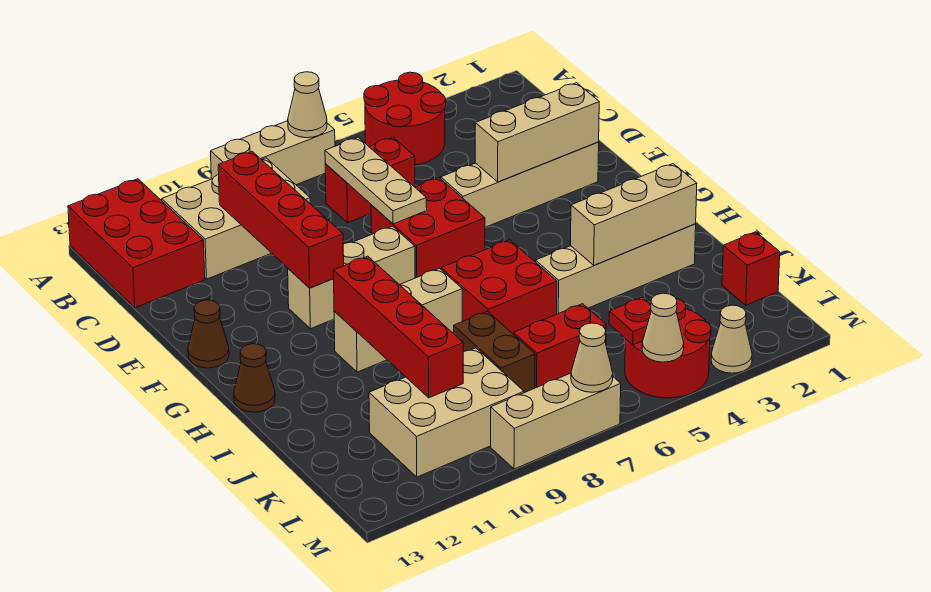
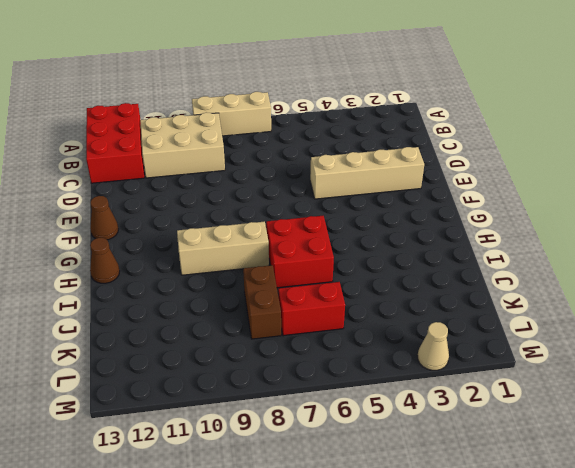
none -> red round brick A4:B5 level 1
none -> red brick C6:C7 level 1
none -> red brick E6:F7 level 1

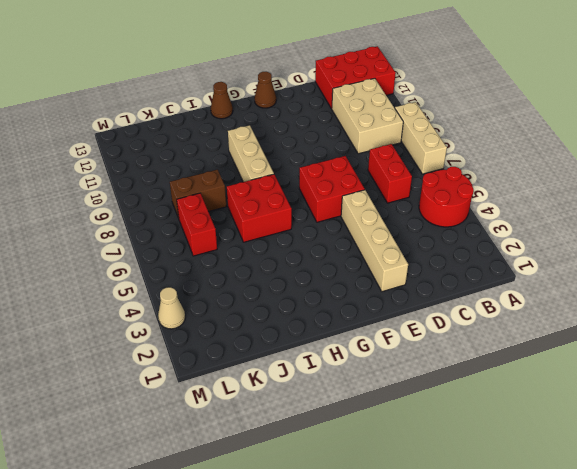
none -> tan brick F8:F10 level 1
none -> tan brick I2:I5 level 1
none -> red brick K1 level 1

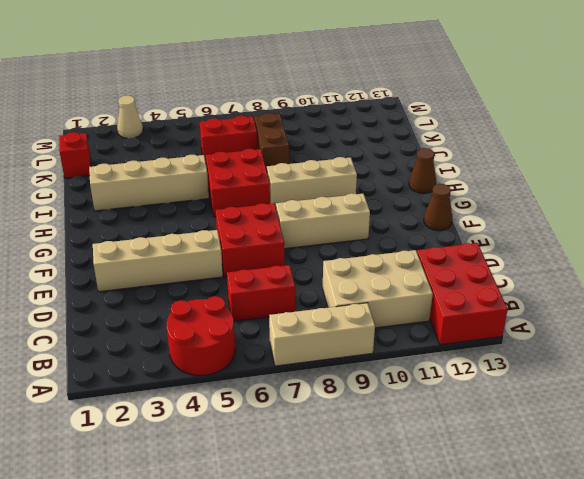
none -> tan brick K9:L11 level 1
none -> red round brick L4:M5 level 1
none -> tan brick M7:M9 level 1

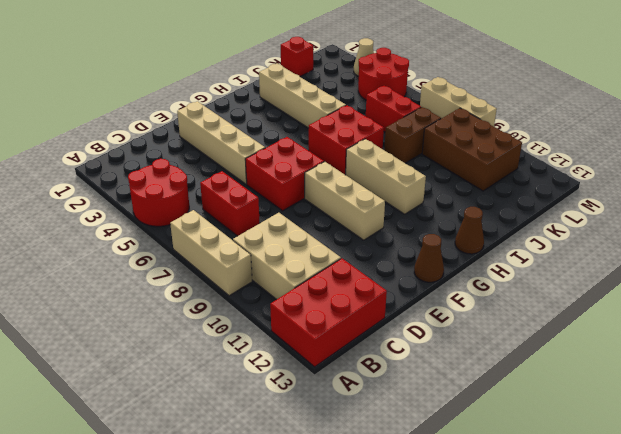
brown brick K9:L11 level 1 -> tan brick K9:L11 level 1
none -> tan cone A7 level 2
none -> tan plate C7:E7 level 2
none -> red brick C10:F10 level 2

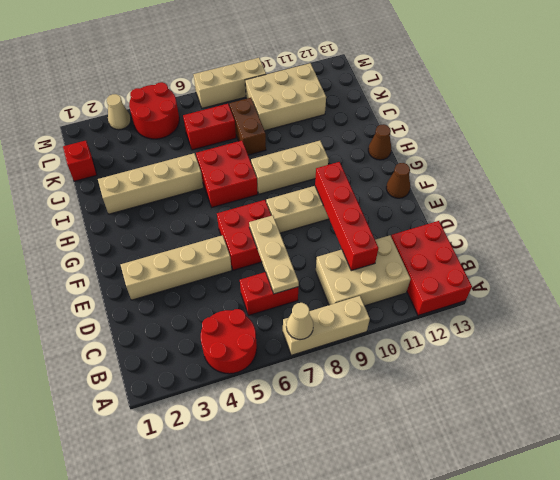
none -> tan brick E2:E4 level 2
none -> red brick H10:K10 level 2
none -> tan brick I2:I4 level 2

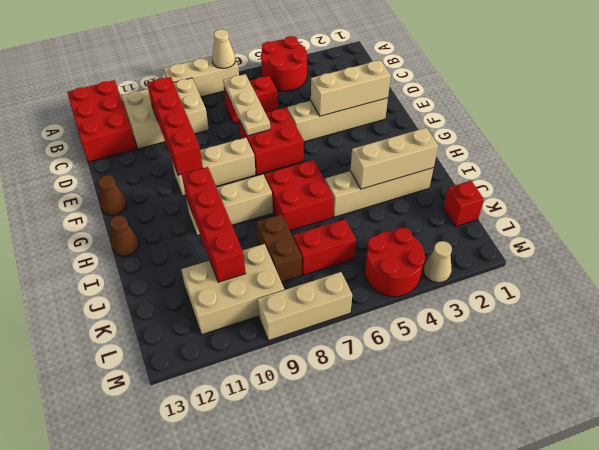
none -> red plate L5 level 2
none -> tan cone M5 level 2
none -> tan cone M7 level 2

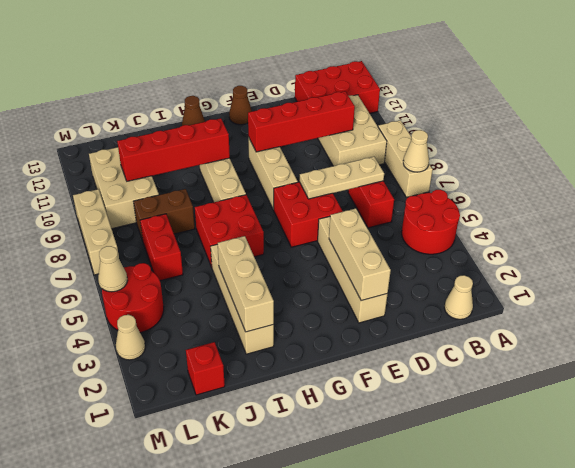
tan cone B1 level 1 -> tan cone M7 level 2
none -> red plate L5 level 2

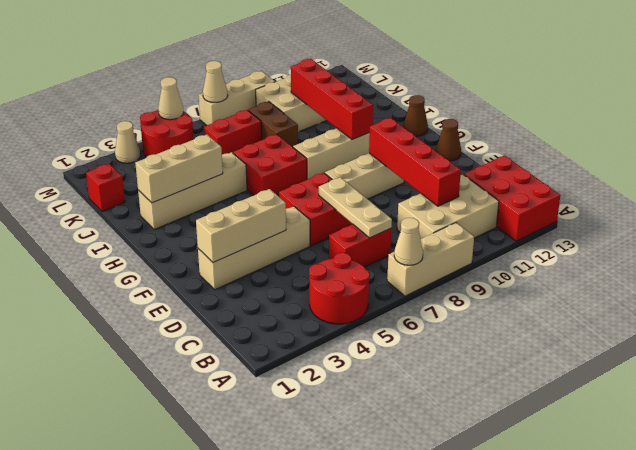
none -> red plate L5 level 2

